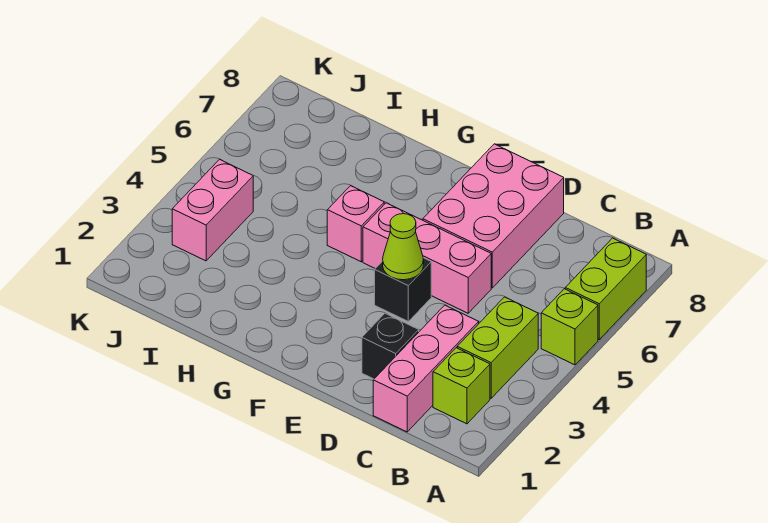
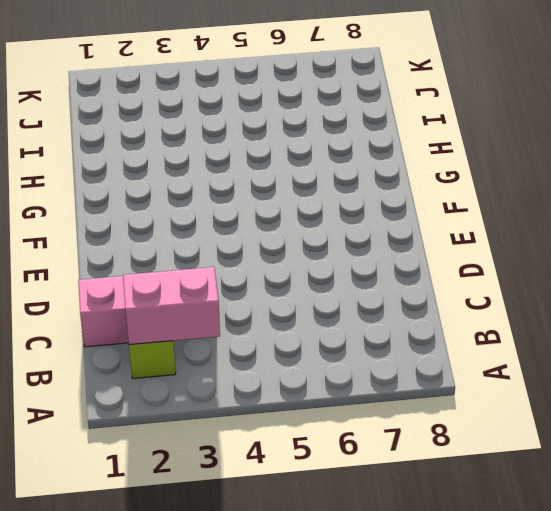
pink brick B2:B3 level 2 -> pink brick J3:J4 level 1
none -> lime brick A5 level 1
none -> lime brick A6:A7 level 1
none -> lime brick B3:B4 level 1

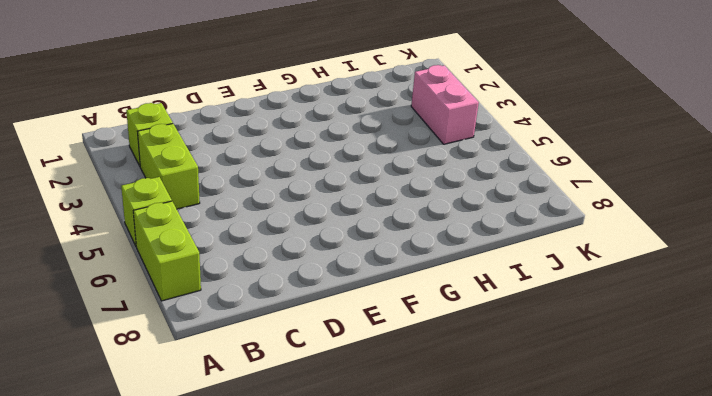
none -> pink brick C1:C3 level 1
none -> black brick D2 level 1
none -> pink brick D5:F5 level 1

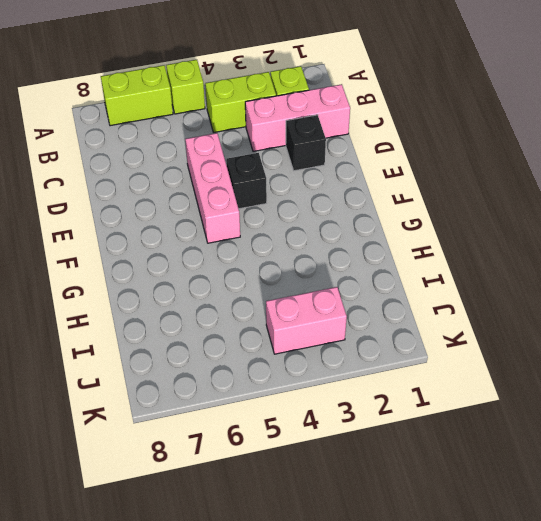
none -> pink brick D6:E8 level 1
none -> pink brick G5 level 1
none -> lime cone E4 level 2

